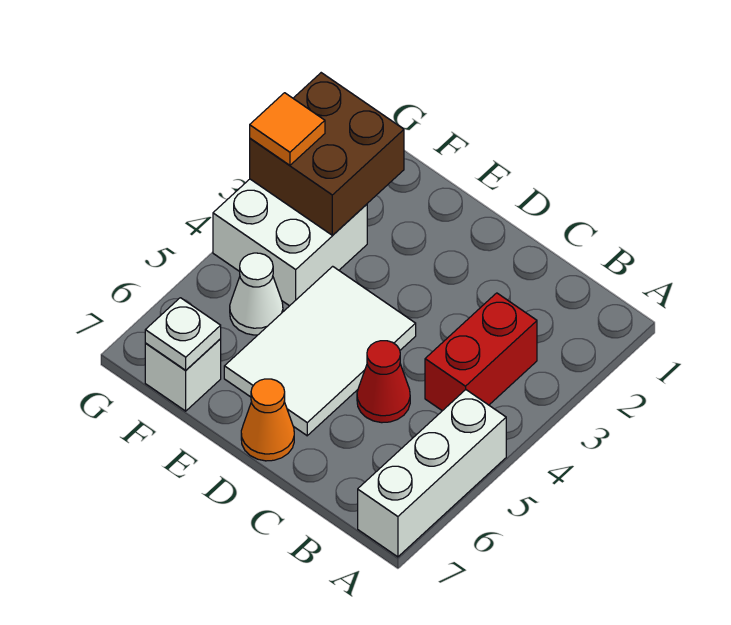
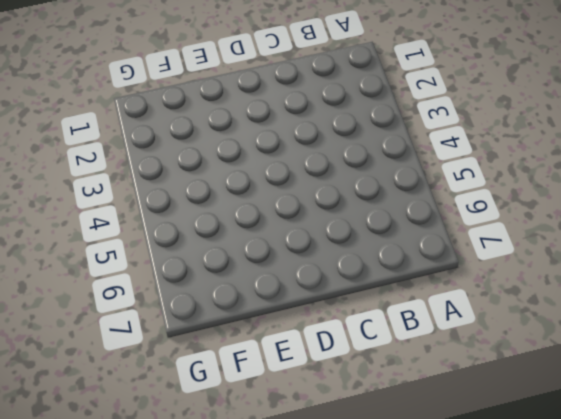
none -> white brick A5:A7 level 1
none -> red brick B3:B4 level 1

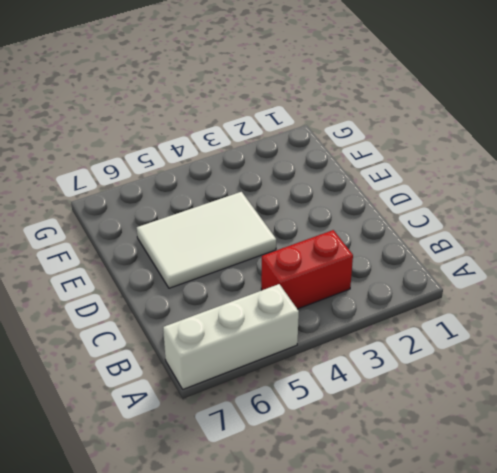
none -> red cone C5 level 1
none -> orange cone D7 level 1

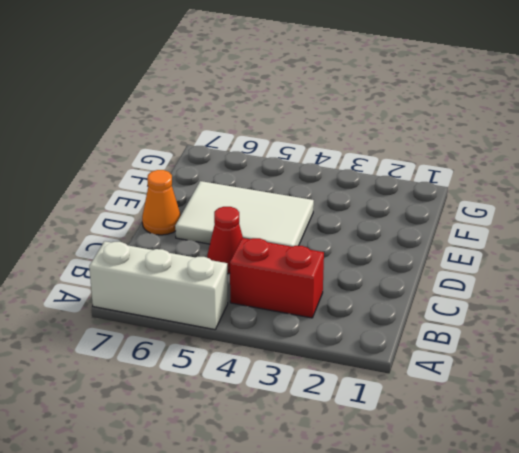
none -> white brick F3:G4 level 1
none -> white cone F5 level 1

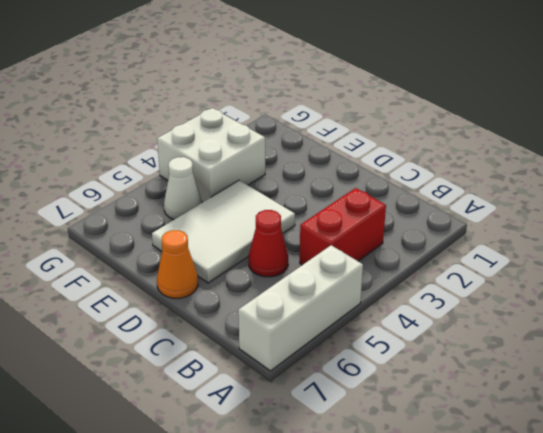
none -> white brick F7 level 1
none -> brown brick F2:G3 level 2

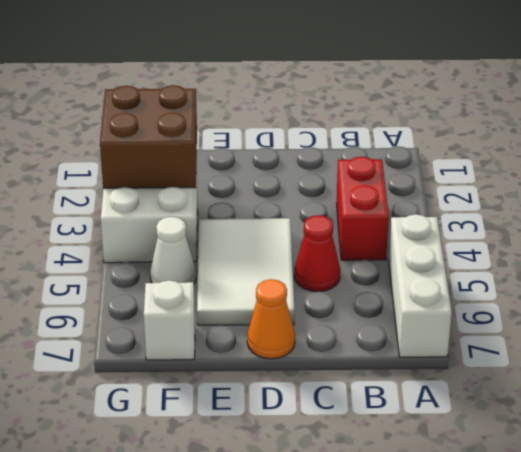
none -> white plate F7 level 2
none -> orange tile G3 level 3

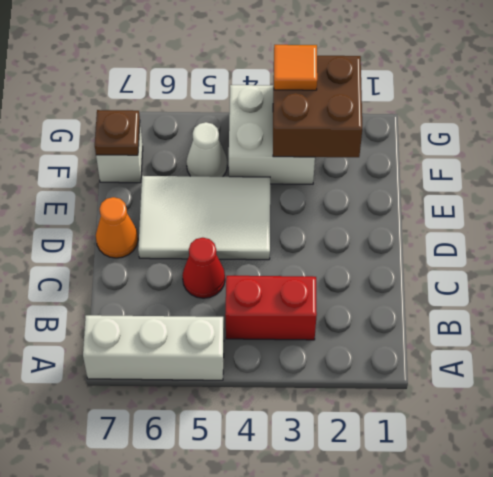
brown plate F7 level 2 -> white plate F7 level 2

